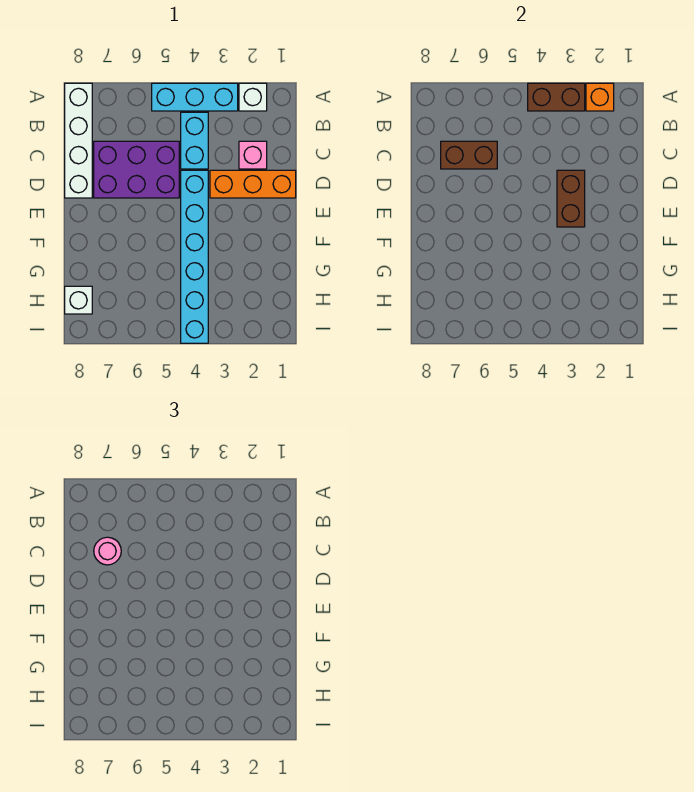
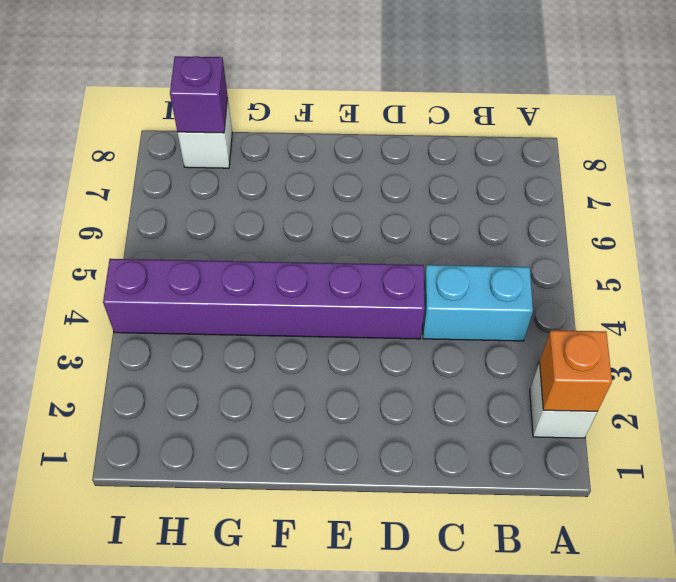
purple brick D4:I4 level 1 -> cyan brick D4:I4 level 1
purple brick H8 level 2 -> none
none -> cyan brick A3:A5 level 1
none -> white brick A8:D8 level 1
none -> pink brick C2 level 1

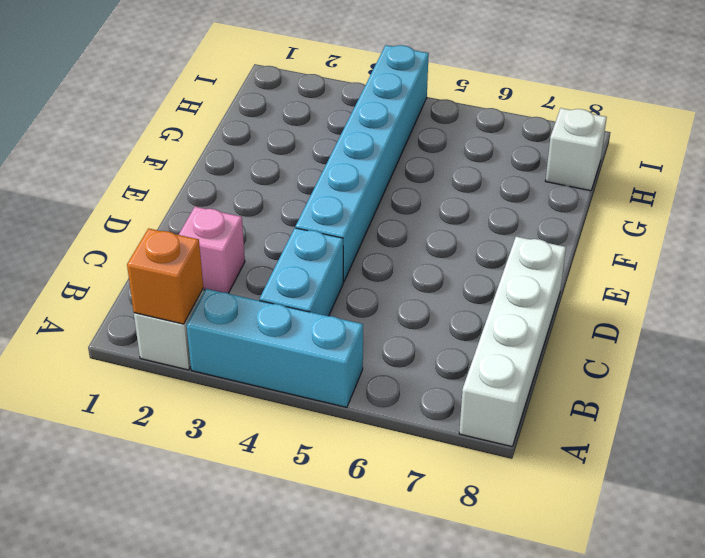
none -> purple brick C5:D7 level 1
none -> orange brick D1:D3 level 1
none -> brown brick A3:A4 level 2

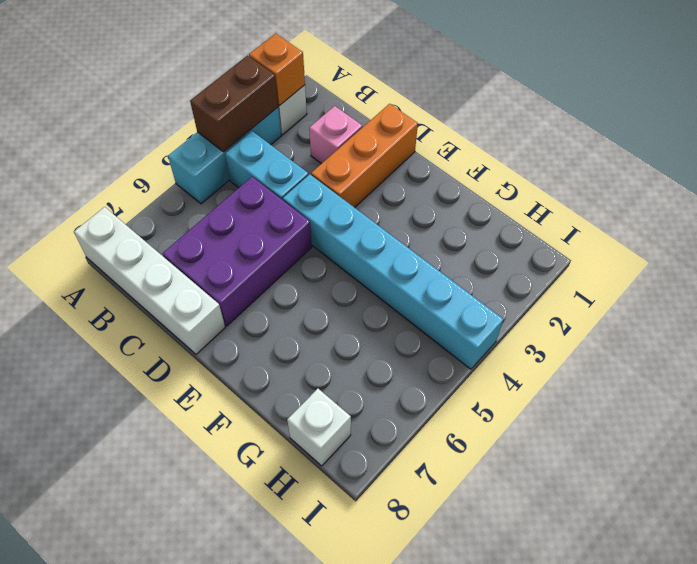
none -> brown brick C6:C7 level 2
none -> brown brick D3:E3 level 2
none -> pink round brick C7 level 3

